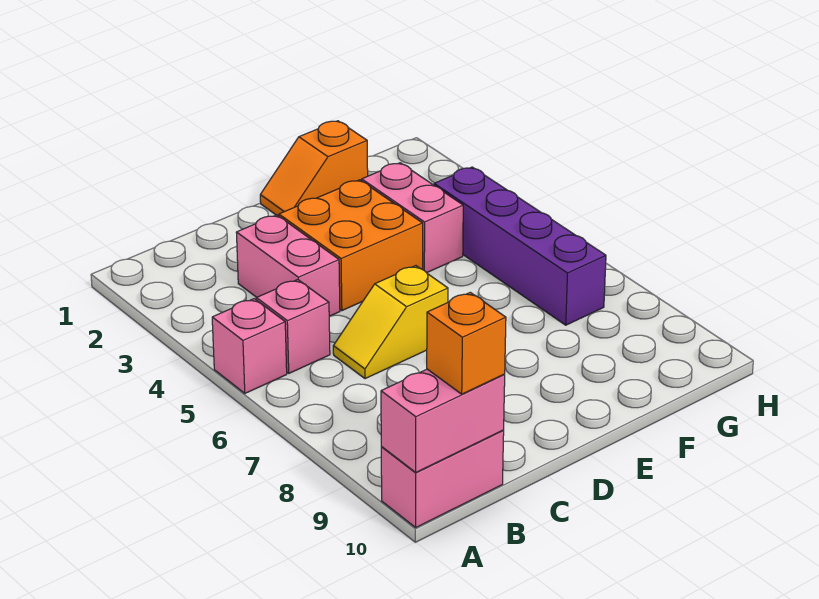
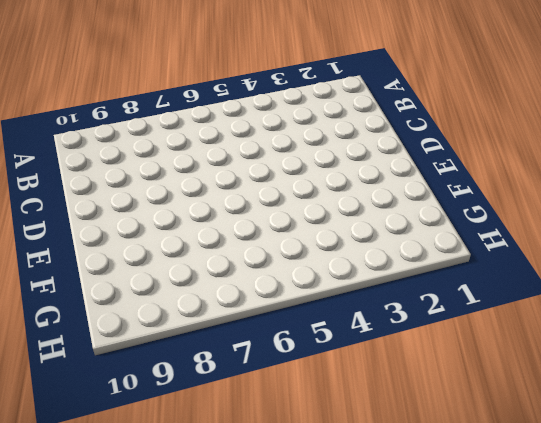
none -> pink brick A5 level 1
none -> pink brick A10:B10 level 1

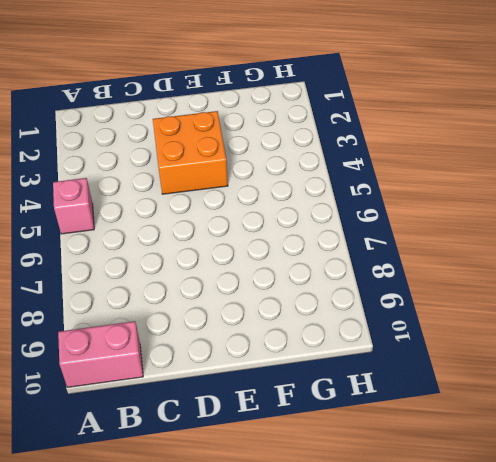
none -> pink brick B5 level 1
none -> pink brick C3:C4 level 1

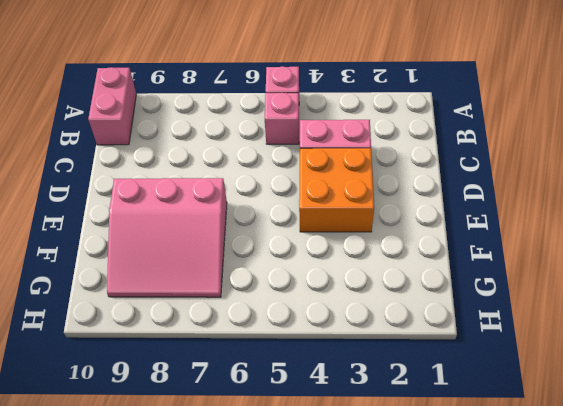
pink slope E7:G9 level 1 top E -> purple brick G4:G7 level 1
none -> yellow slope C6:D6 level 1 top D
none -> orange slope E1:F1 level 1 top F

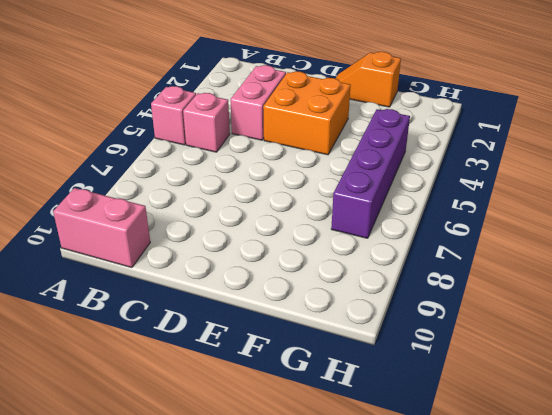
none -> yellow slope C6:D6 level 1 top D
none -> pink brick F3:F4 level 1

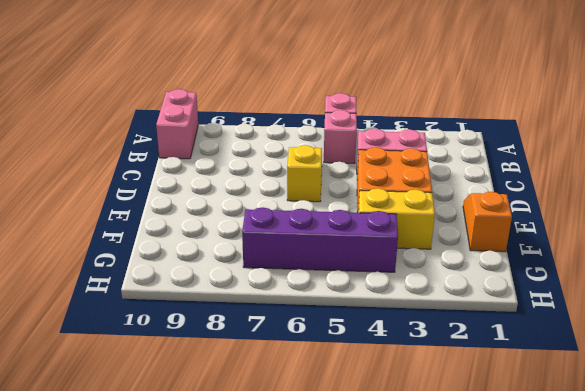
yellow brick F3:F4 level 1 -> pink brick F3:F4 level 1
none -> pink brick A10:B10 level 2
none -> orange brick B10 level 3

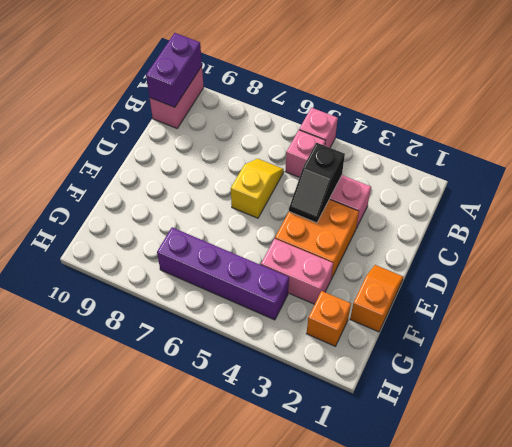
purple brick A10:B10 level 2 -> pink brick A10:B10 level 2
black slope C4:D4 level 2 top C -> none
orange brick G2 level 1 -> orange brick B10 level 3

